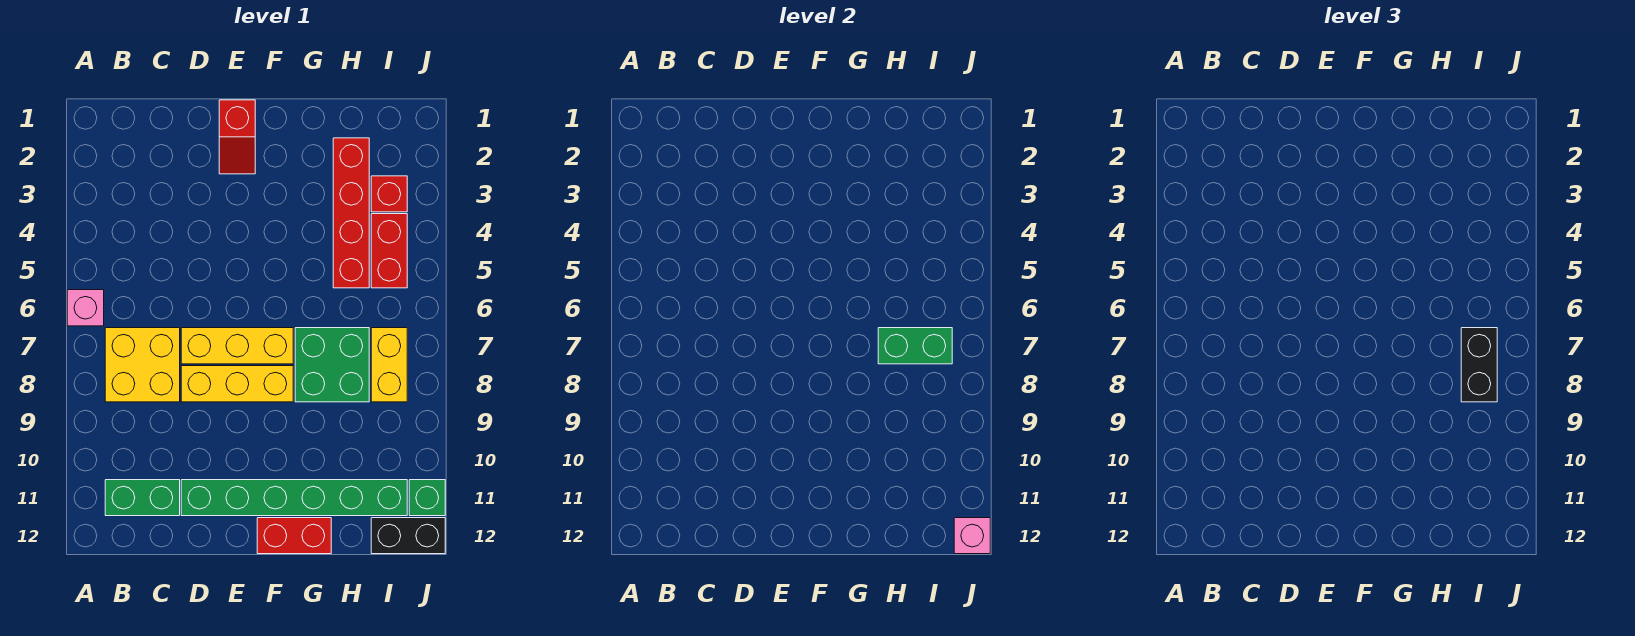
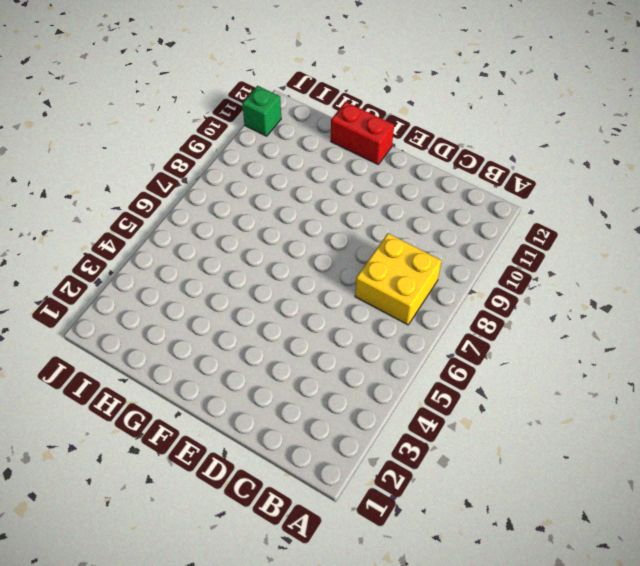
none -> pink brick A6 level 1
none -> green brick B11:C11 level 1
none -> yellow brick D7:F7 level 1

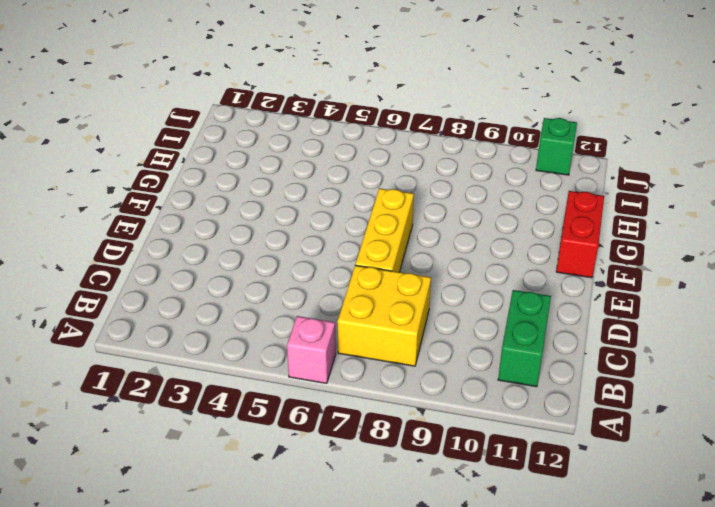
none -> yellow brick D8:F8 level 1
none -> green brick D11:I11 level 1
none -> red slope E1:E2 level 1 top 1

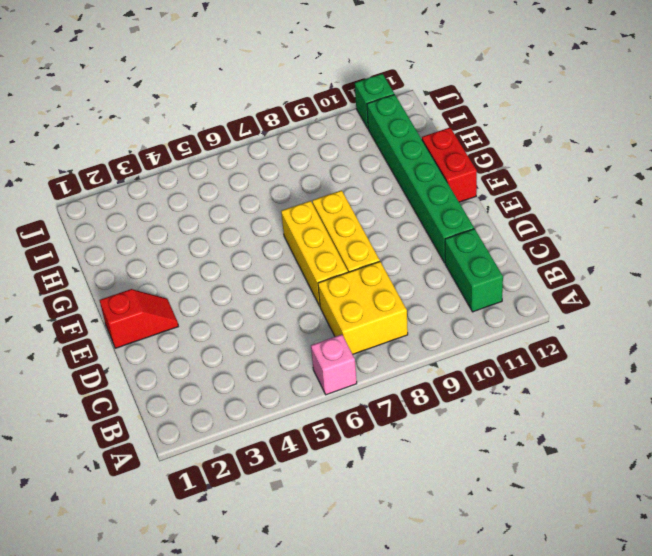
none -> green brick G7:H8 level 1
none -> red brick H2:H5 level 1
none -> red brick I3 level 1

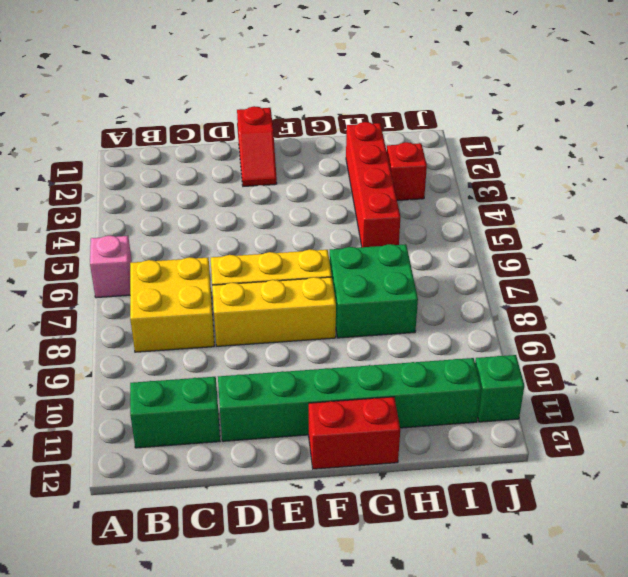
none -> red brick I4:I5 level 1
none -> yellow brick I7:I8 level 1
none -> black brick I12:J12 level 1

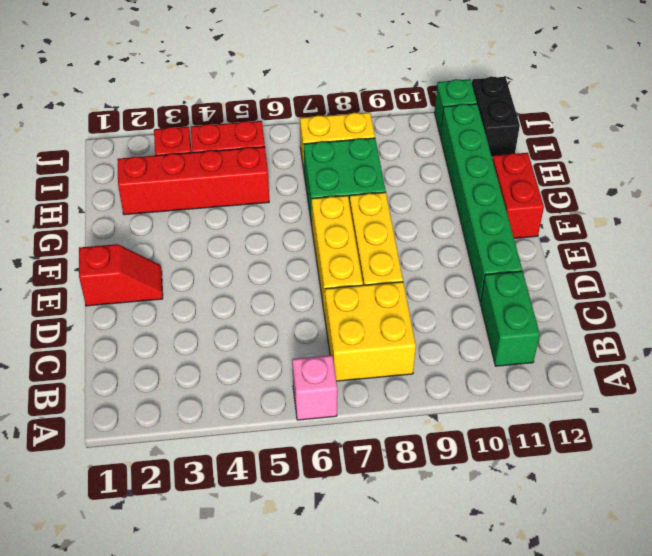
none -> green brick H7:I7 level 2
none -> pink brick J12 level 2
none -> black brick I7:I8 level 3

